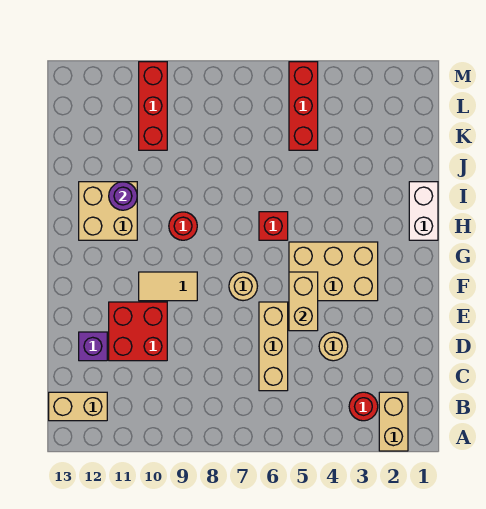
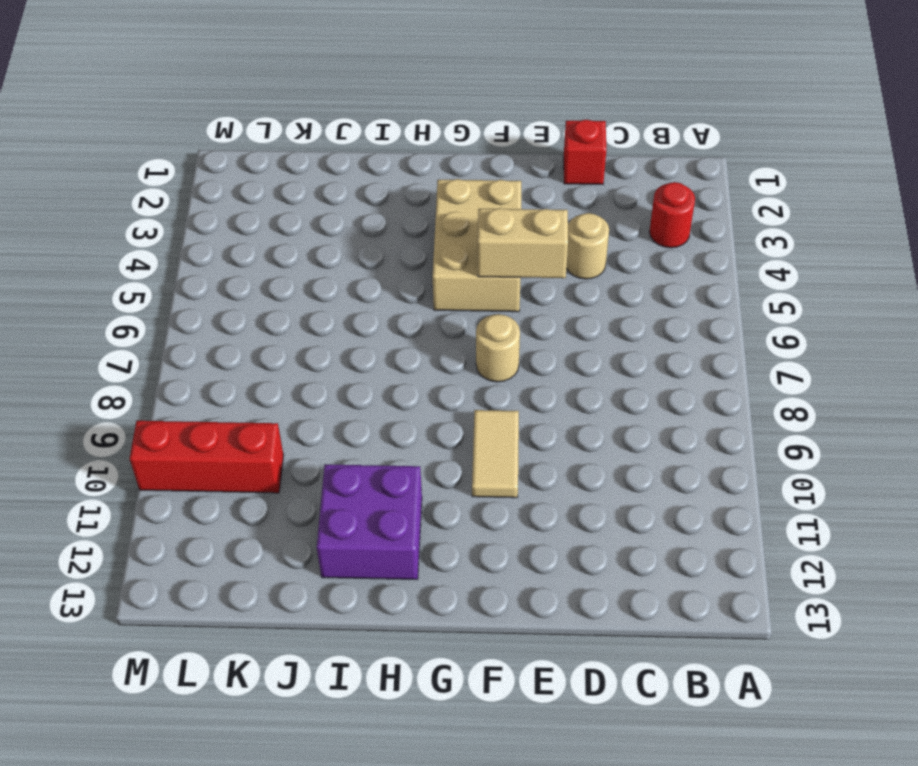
red brick D1 level 1 -> red brick H6 level 1
purple brick H11:I12 level 1 -> tan brick H11:I12 level 1
none -> tan brick A2:B2 level 1
none -> tan brick B12:B13 level 1
none -> tan brick C6:E6 level 1

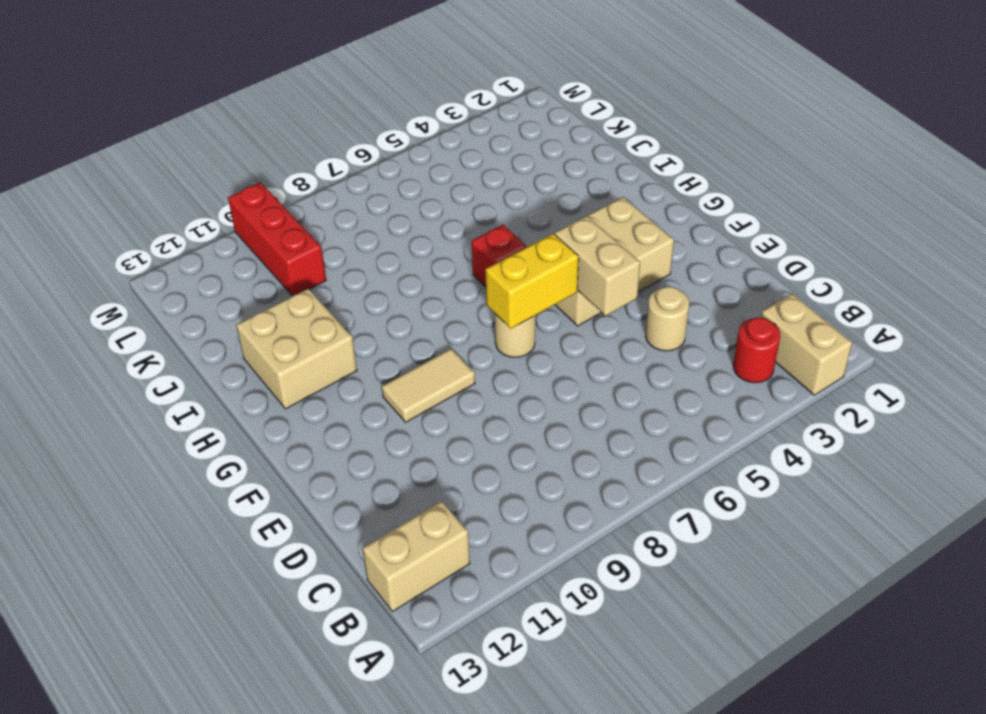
yellow brick F6:F7 level 2 -> none
none -> tan brick C6:E6 level 1
none -> red brick D10:E11 level 1
none -> purple brick D12 level 1

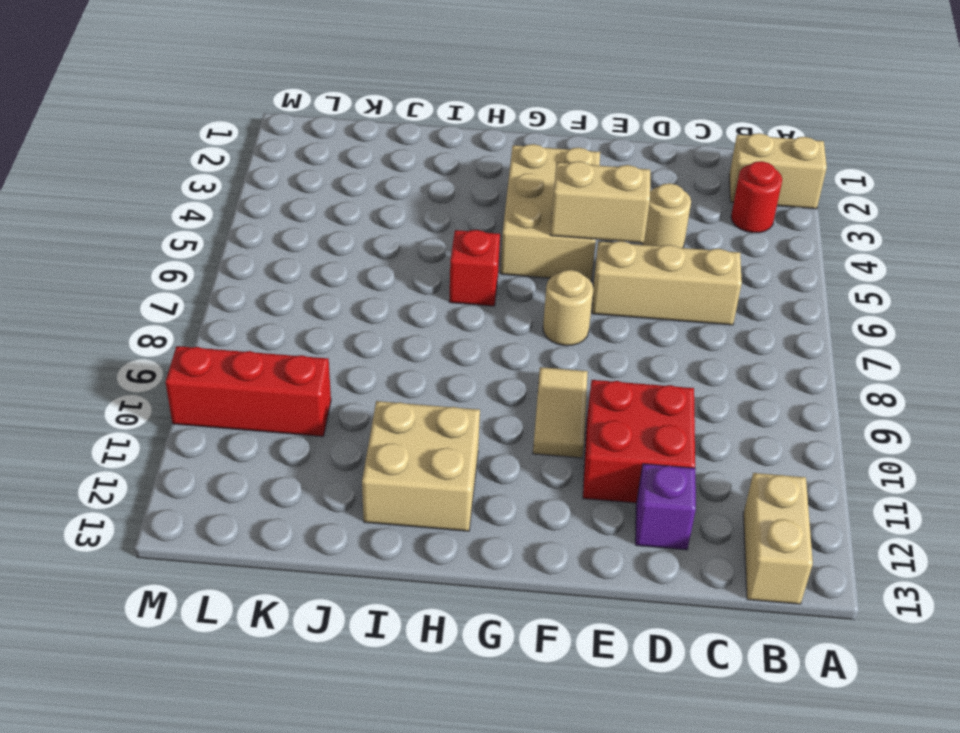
none -> white brick H1:I1 level 1
none -> red round brick H9 level 1
none -> red brick K5:M5 level 1

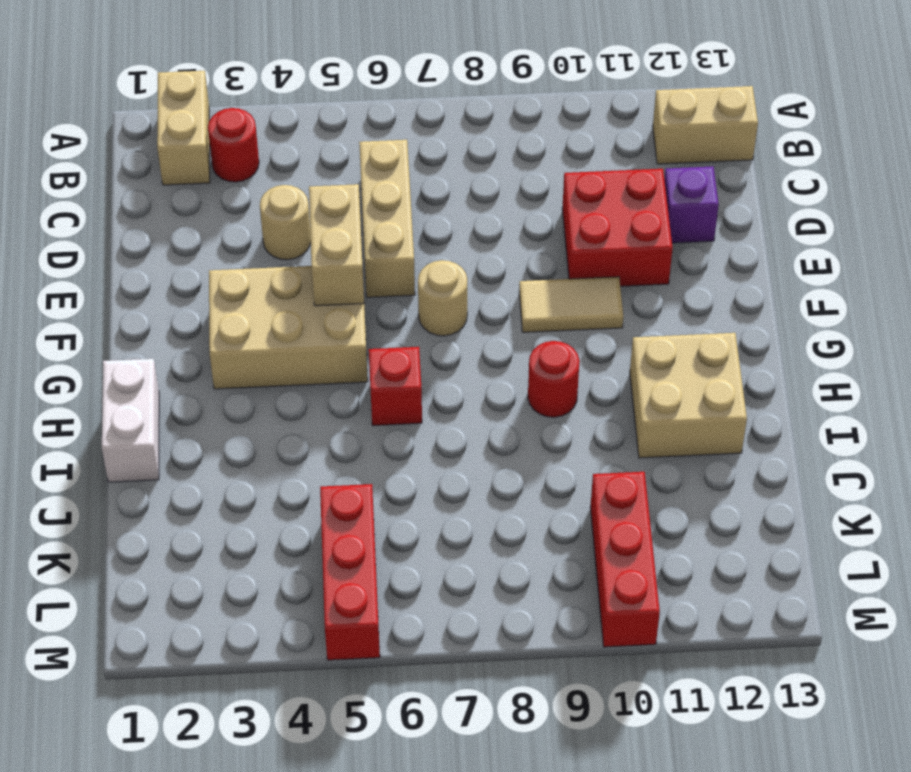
none -> purple round brick I11 level 2

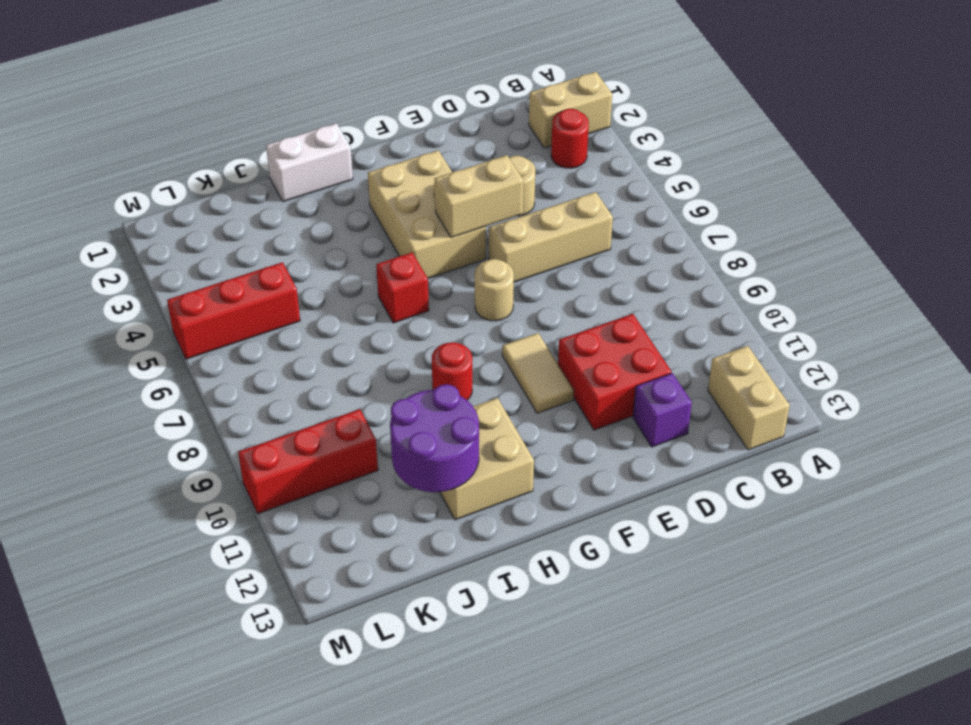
purple round brick I11:J12 level 2 -> purple round brick I11 level 2

